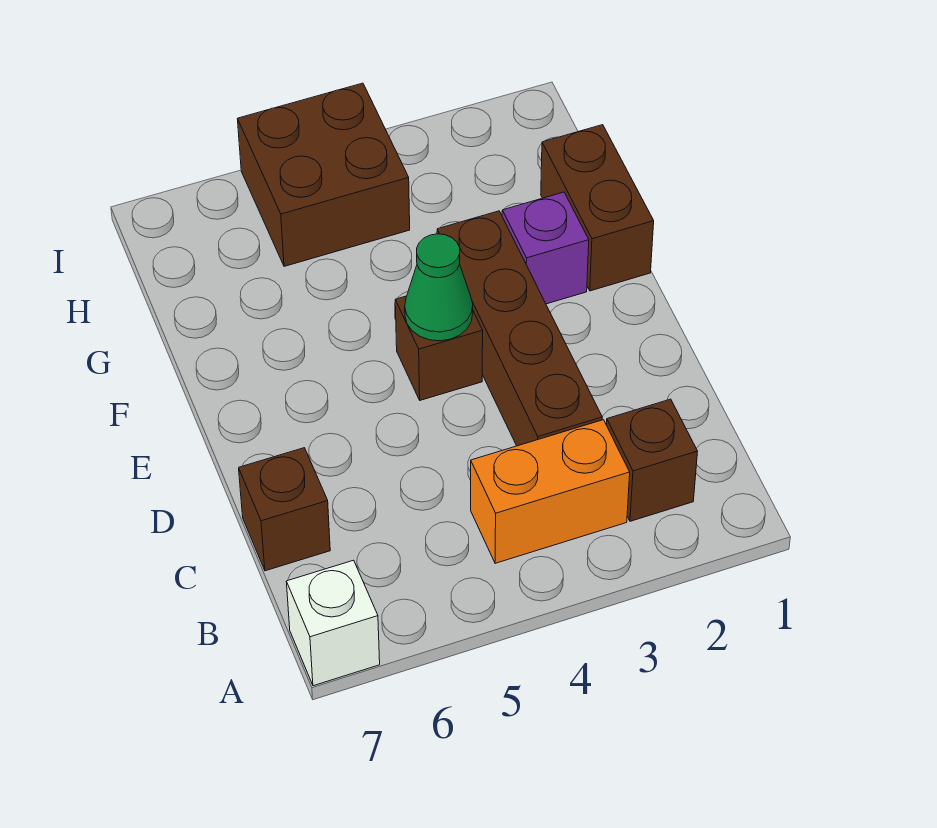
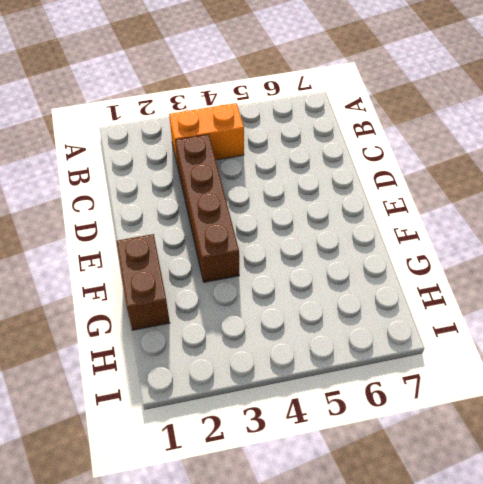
none -> white brick A7 level 1
none -> brown brick B2 level 1

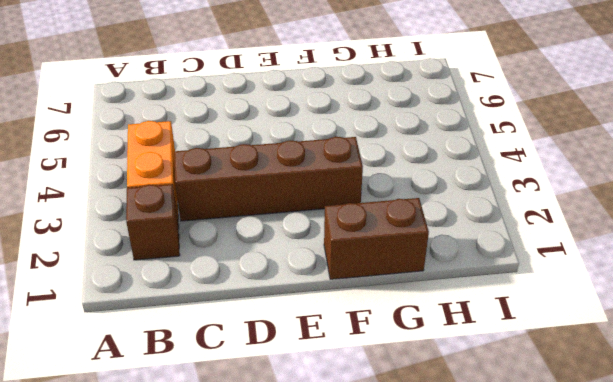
none -> white brick A7 level 1
none -> brown brick C7 level 1

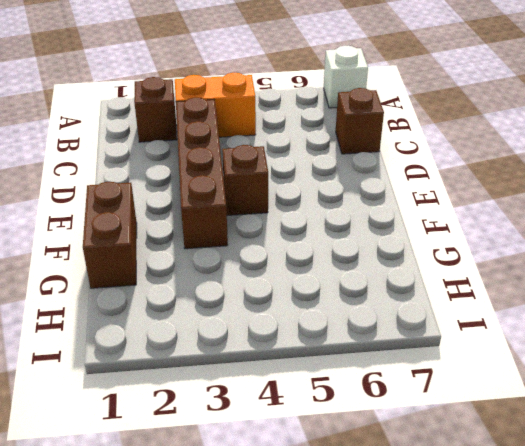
none -> purple brick F2 level 1
none -> brown brick H4:I5 level 1

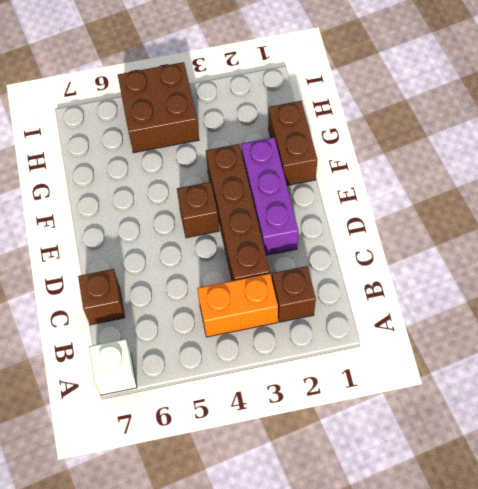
purple brick D2:F2 level 1 -> purple brick F2 level 1
none -> green cone E4 level 2

